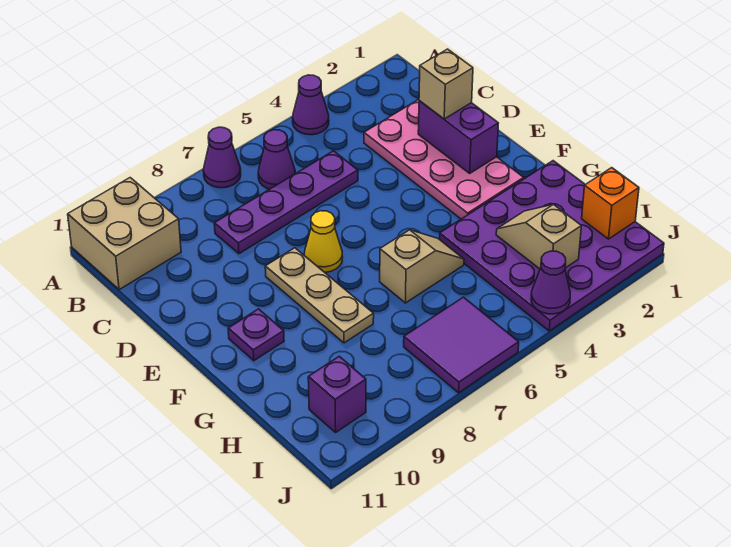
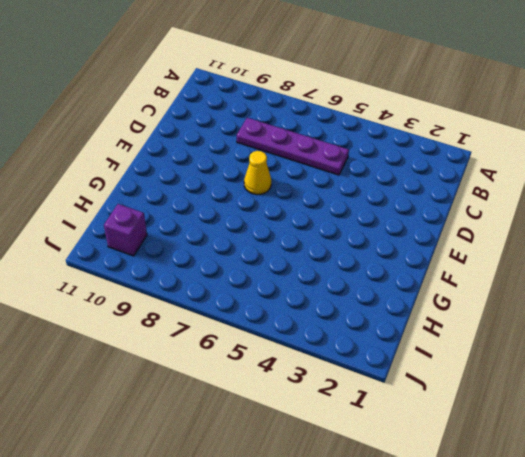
none -> purple cone A4 level 1
none -> purple cone A7 level 1
none -> tan brick A10:B11 level 1

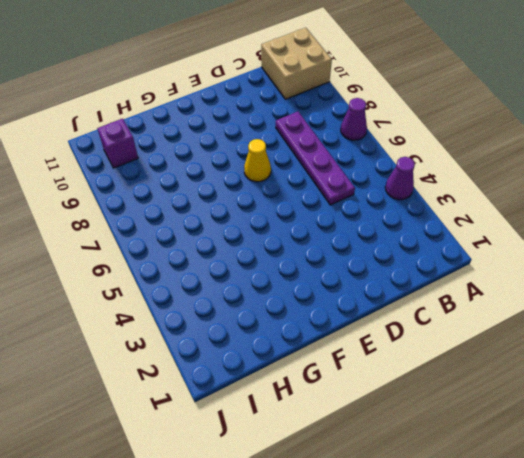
none -> purple cone B6 level 1
none -> pink plate C2:F3 level 1
none -> tan plate E8:G8 level 1

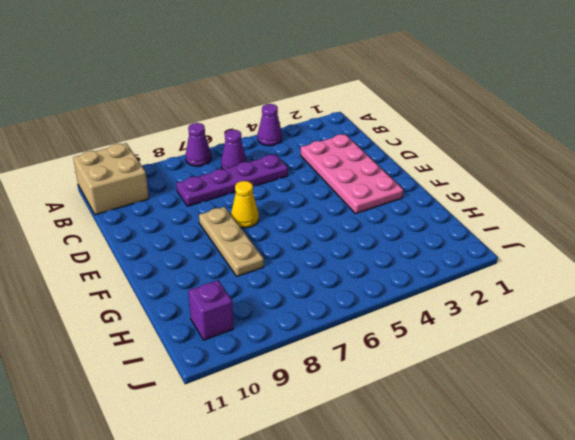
none -> purple plate F10 level 1
none -> purple plate G1:J4 level 1
none -> tan slope G5:G6 level 1 top 6

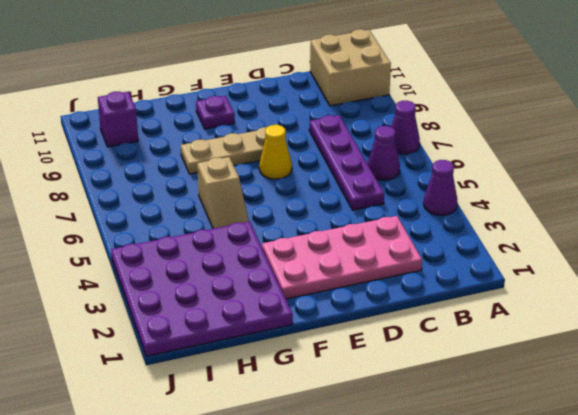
none -> purple tile I6:J7 level 1
none -> purple brick D2:E2 level 2
none -> tan slope H3:I3 level 2 top I

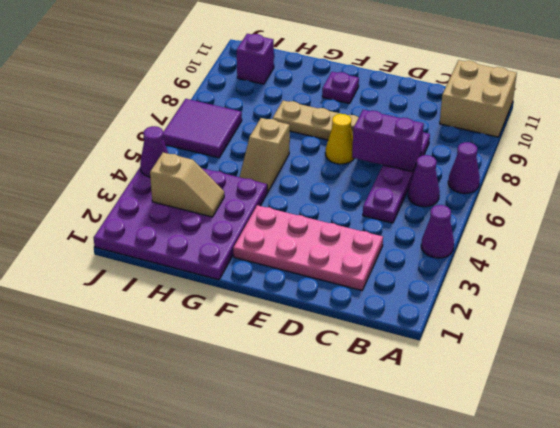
purple brick C7:D7 level 2 -> purple brick D2:E2 level 2
none -> orange brick I1 level 2
none -> tan brick D2 level 3

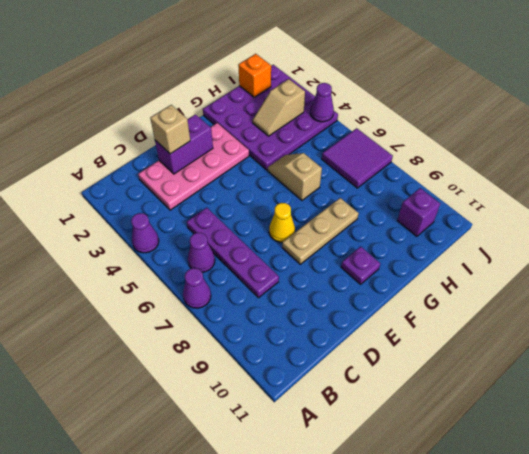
none -> tan brick A10:B11 level 1

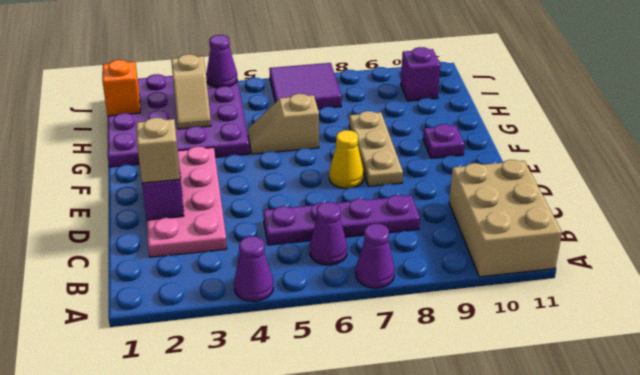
tan brick A10:C11 level 1 -> tan brick A10:B11 level 1

